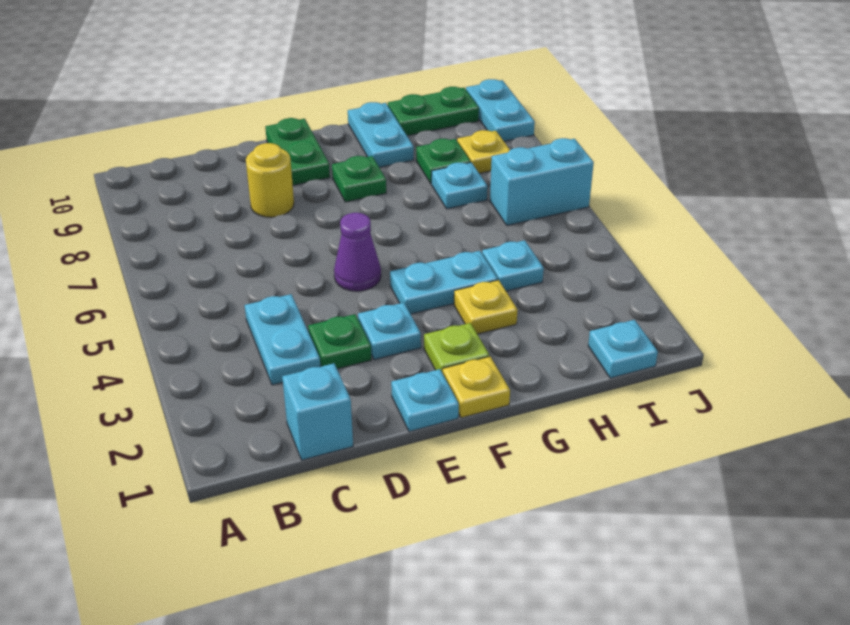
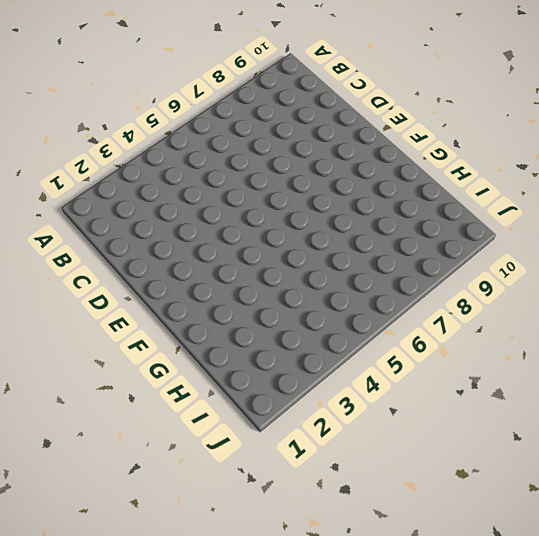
none -> cyan brick C1 level 1
none -> cyan plate C3:C4 level 1
none -> green plate D3 level 1

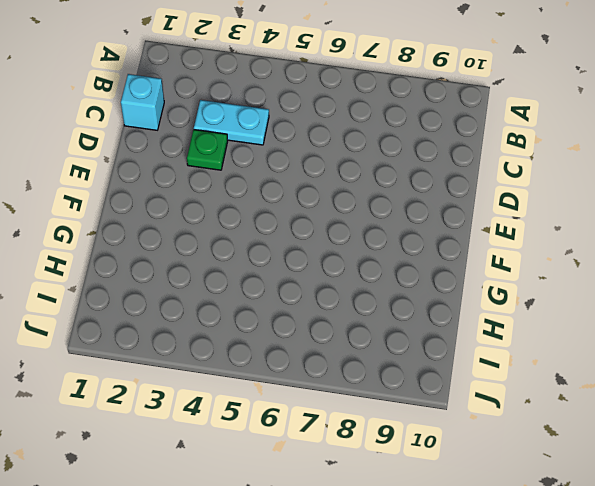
none -> yellow round brick D8 level 1
none -> cyan plate E1 level 1
none -> cyan plate E3 level 1

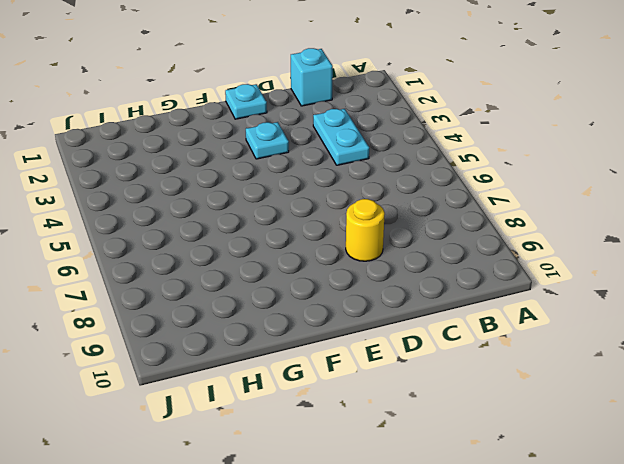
none -> green plate D3 level 1
none -> purple cone E5 level 1
none -> green plate E9:E10 level 1

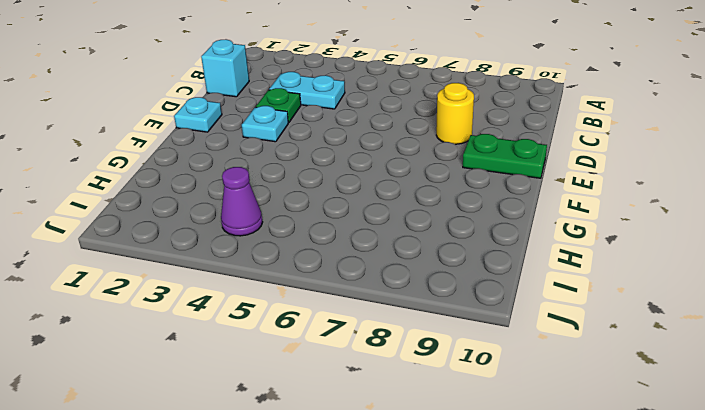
purple cone I4 level 1 -> purple cone E5 level 1
none -> yellow plate F1 level 1
none -> lime plate F2 level 1
none -> cyan plate F4:G4 level 1

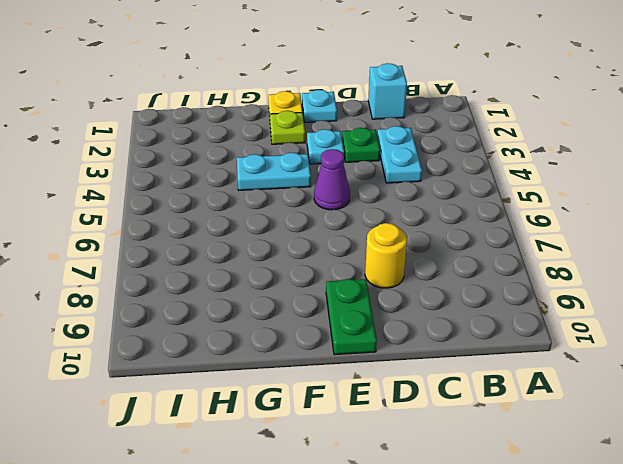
none -> green plate F8 level 1
none -> yellow plate G3 level 1
none -> cyan plate G9:G10 level 1

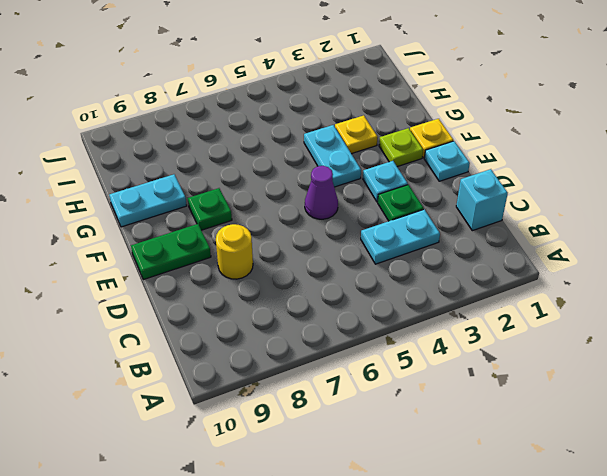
none -> cyan plate H4 level 1
none -> cyan plate H7 level 1
none -> green plate H8 level 1

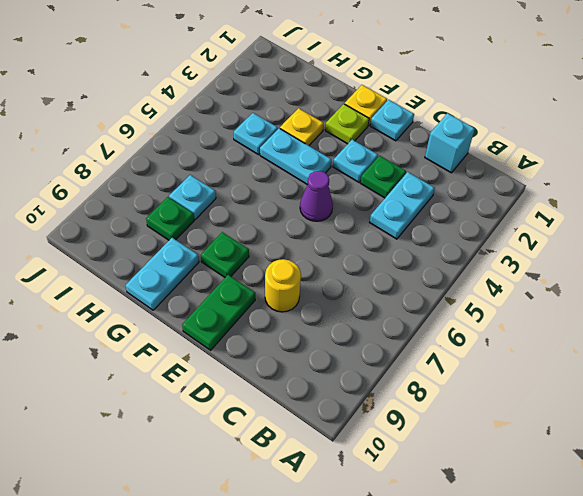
none -> green plate H10:I10 level 1
none -> cyan plate I1 level 1
none -> cyan brick I6:J6 level 1

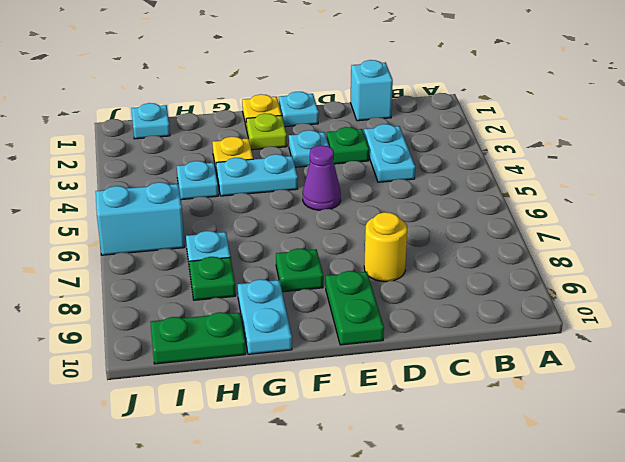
none -> yellow plate I8 level 1
none -> cyan plate J9:J10 level 1

